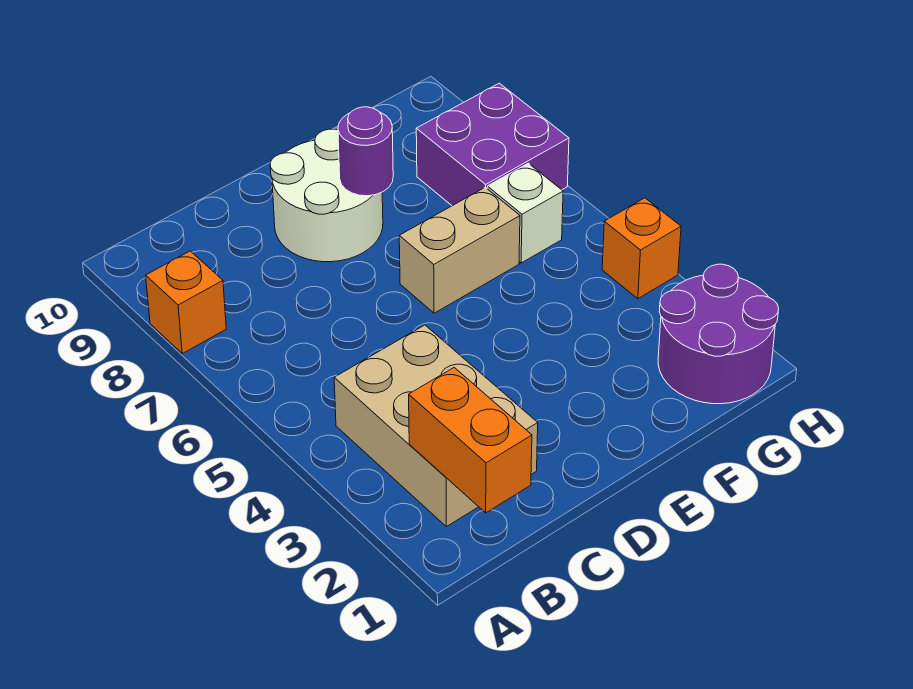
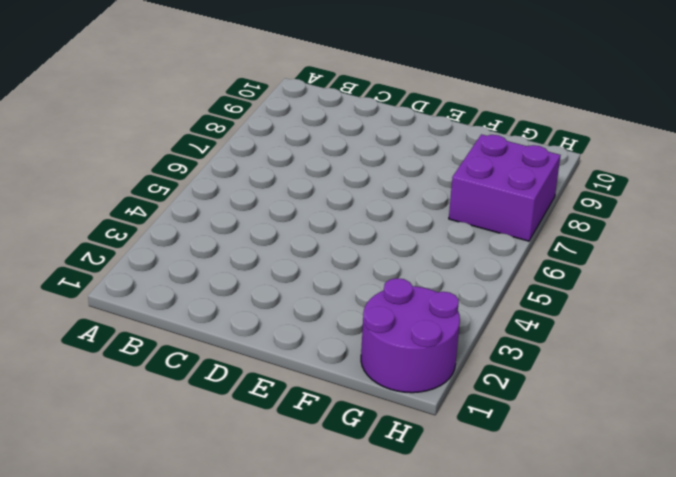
none -> orange brick A8 level 1
none -> tan brick B2:C4 level 1

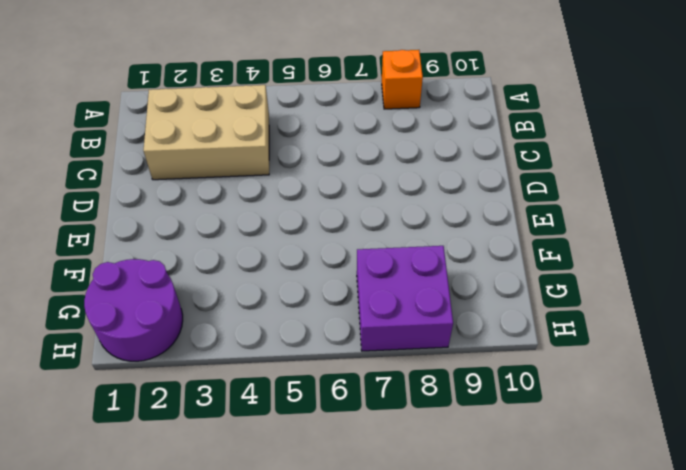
none -> white round brick D8:E9 level 1
none -> tan brick E6:F6 level 1

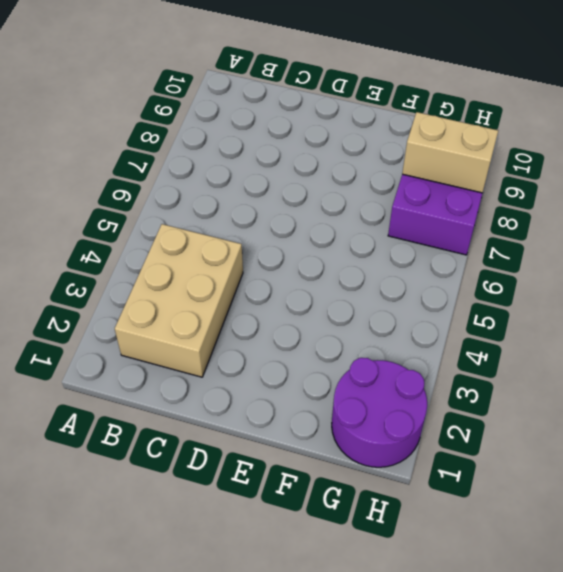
tan brick G8:H8 level 2 -> tan brick E6:F6 level 1
none -> orange brick A8 level 1
none -> white round brick D8:E9 level 1

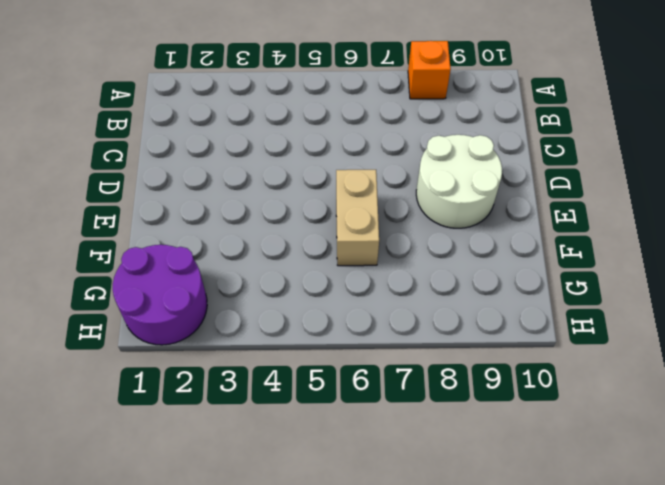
none -> tan brick B2:C4 level 1
none -> white brick G6 level 1

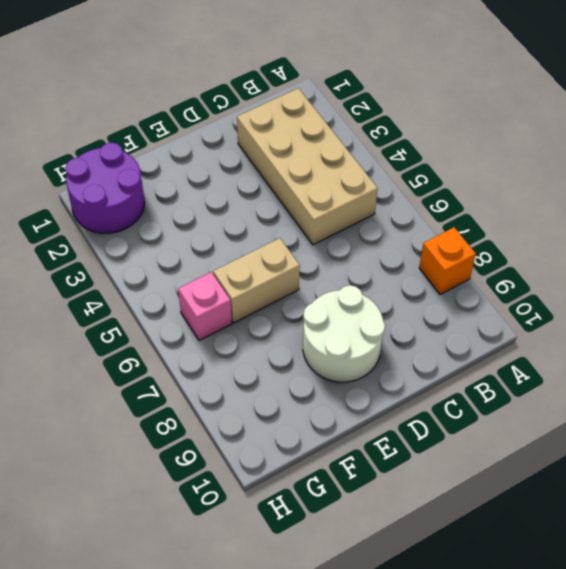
tan brick B2:C5 level 1 -> tan brick B2:C4 level 1
pink brick G6 level 1 -> white brick G6 level 1
none -> purple brick G7:H8 level 1
none -> orange brick H4 level 1

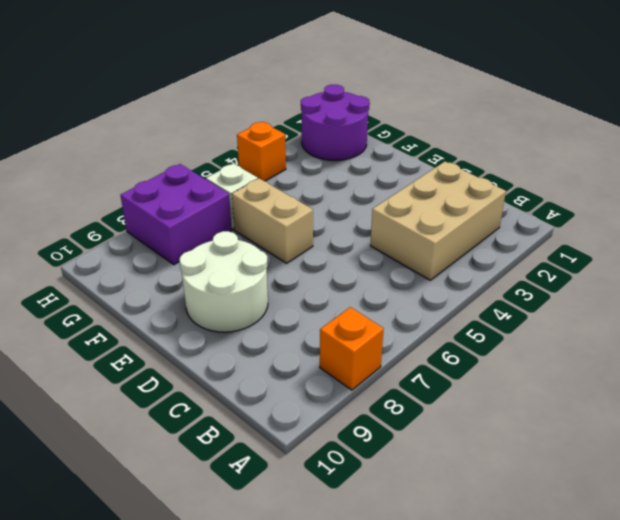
none -> orange brick B1:B2 level 2
none -> purple round brick E8 level 2

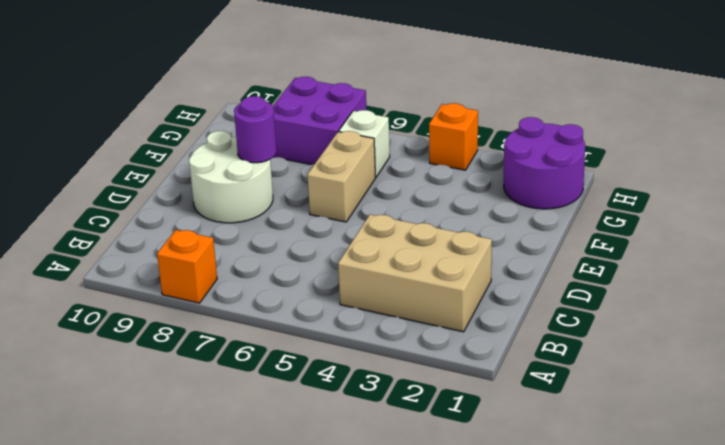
none -> orange brick B1:B2 level 2

